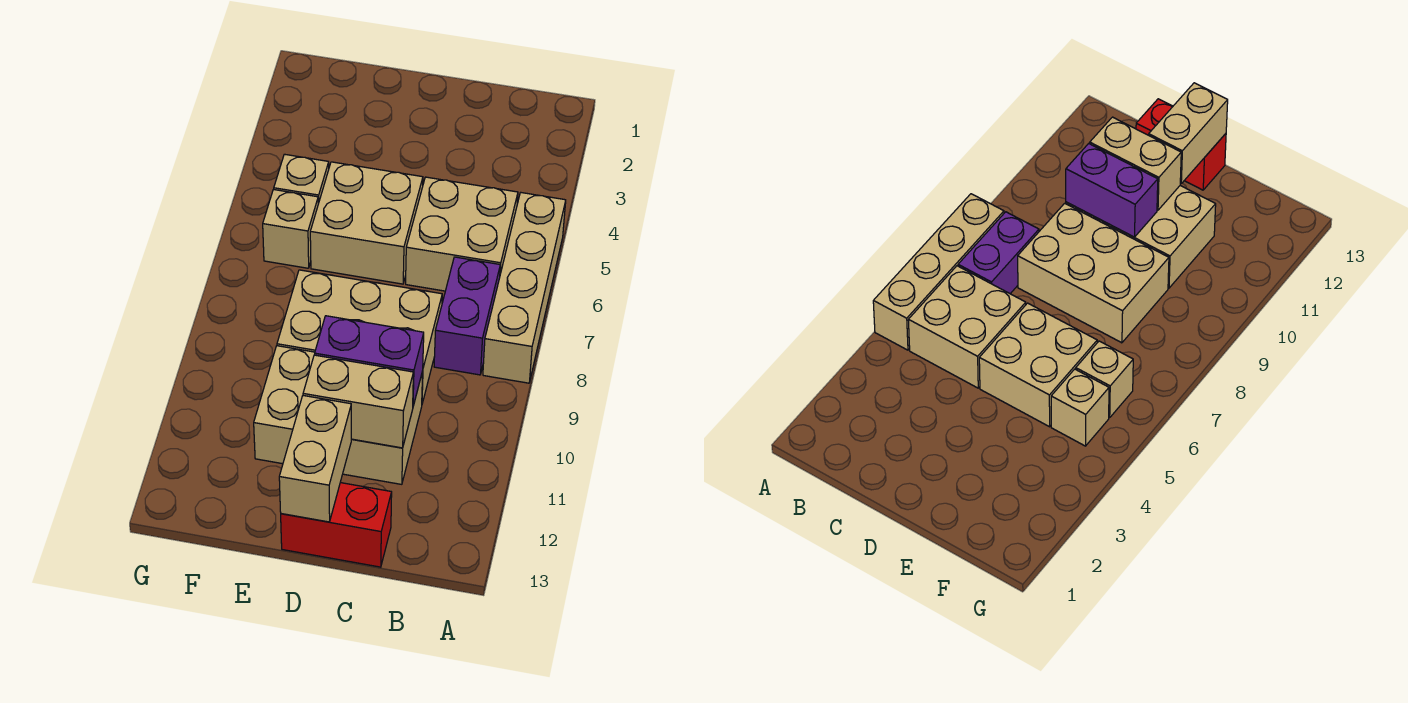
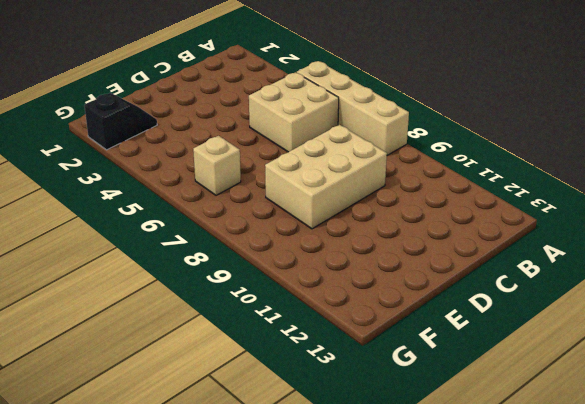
black slope F2:G2 level 1 top G -> none
none -> purple brick B7:B8 level 1
none -> tan brick C10:E11 level 1
none -> red brick C13:D13 level 1

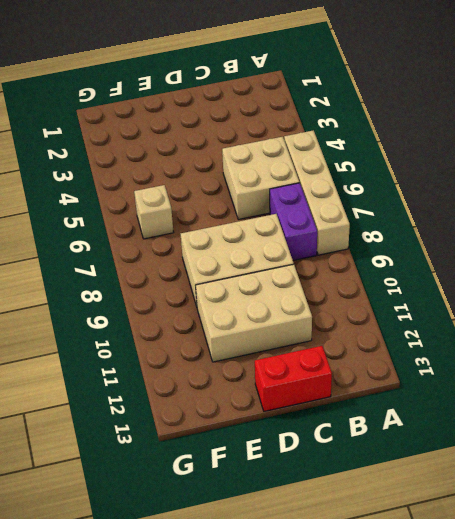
none -> tan brick D5:E6 level 1
none -> tan brick F5 level 1
none -> purple brick C10:D10 level 2

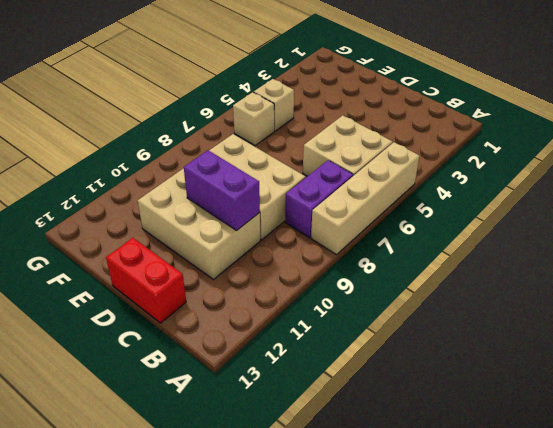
none -> tan brick D5:E6 level 1
none -> tan brick C11:D11 level 2
none -> tan brick D12:D13 level 2

